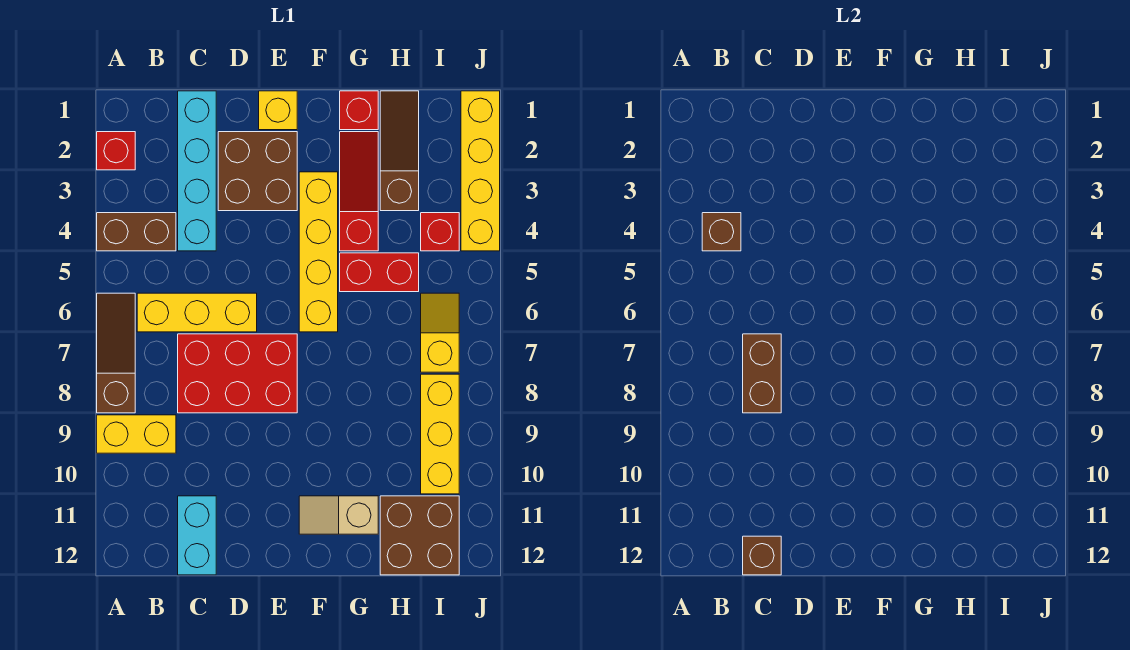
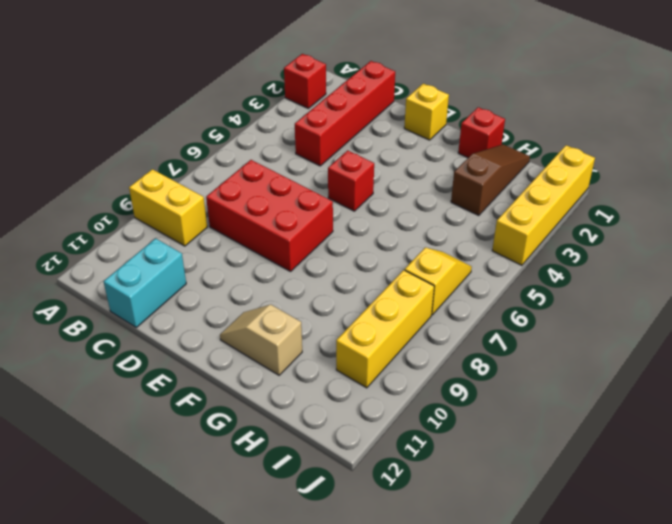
red brick C1:C4 level 1 -> cyan brick C1:C4 level 1
red brick E5 level 1 -> red brick I4 level 1
none -> brown brick A4:B4 level 1
none -> brown slope A6:A8 level 1 top 8
none -> yellow brick B6:D6 level 1

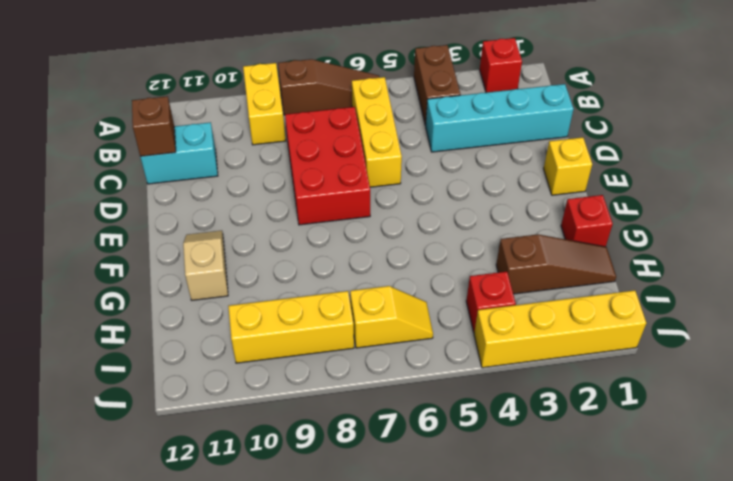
none -> brown brick D2:E3 level 1
none -> yellow brick F3:F6 level 1
none -> red slope G2:G4 level 1 top 4

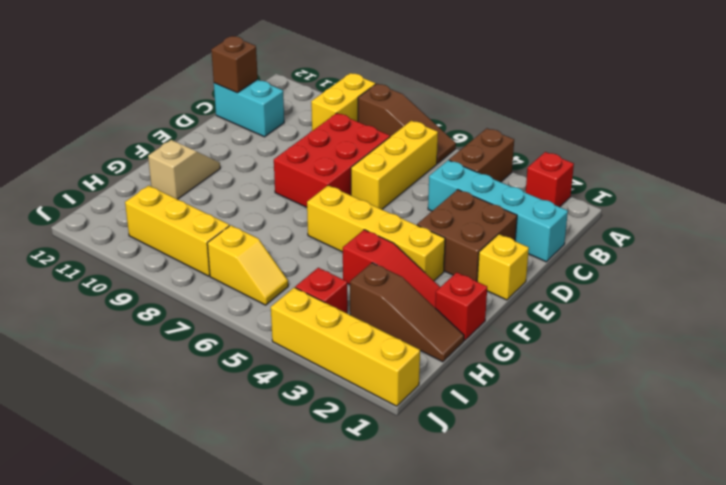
none -> red brick G5:H5 level 1
none -> brown brick H11:I12 level 1
none -> brown brick B4 level 2

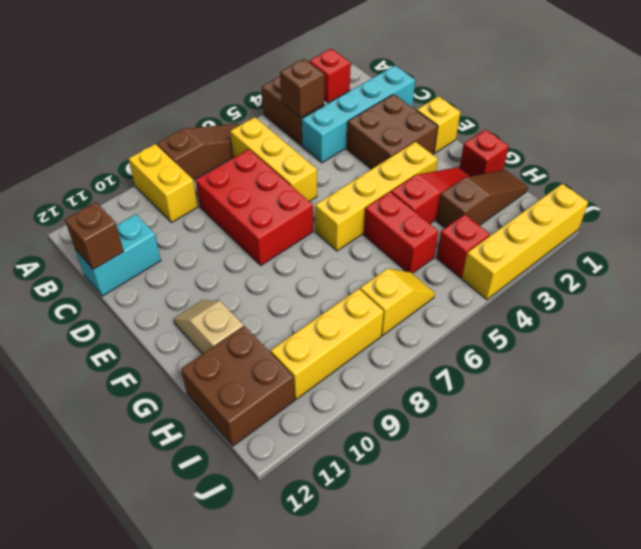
none -> brown brick C7:C8 level 2

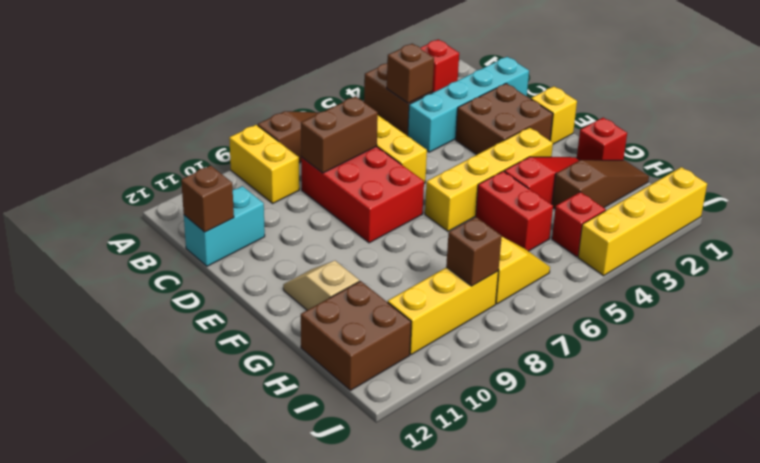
brown brick I8 level 2 -> none

